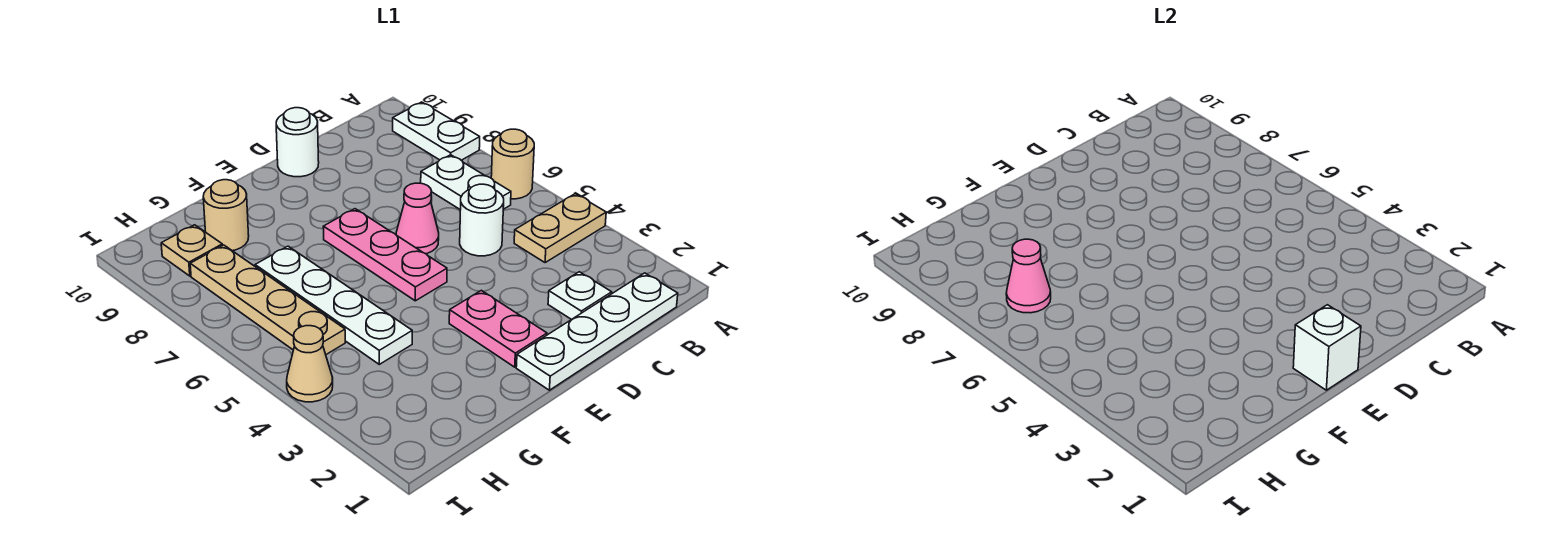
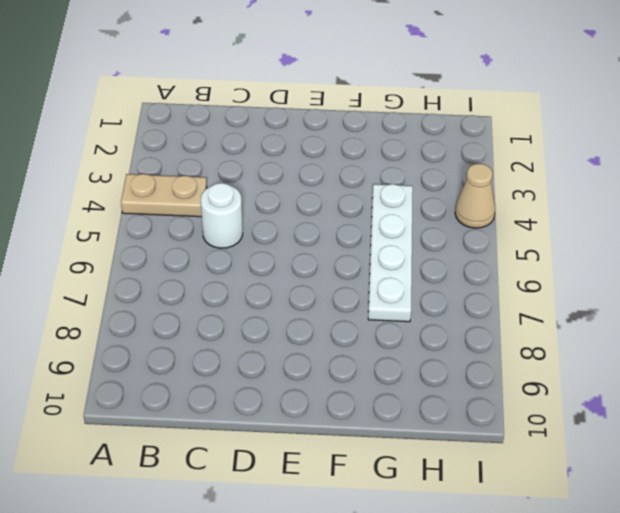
none -> tan round brick A6 level 1
none -> white plate A8:A9 level 1
none -> white plate B1:E1 level 1

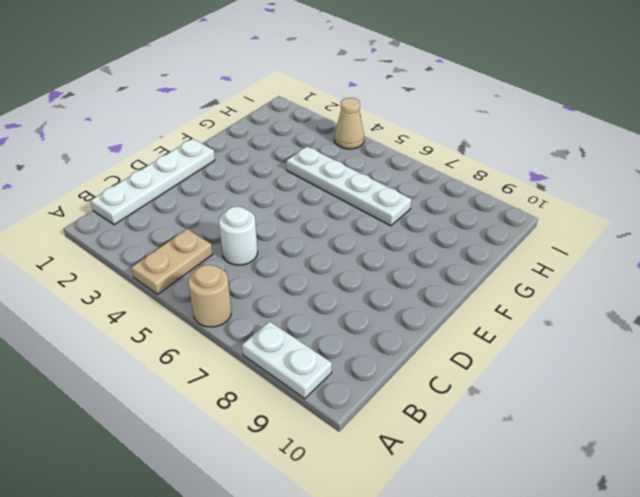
none -> white plate B6:B7 level 1
none -> white plate C2 level 1
none -> pink cone D6 level 1

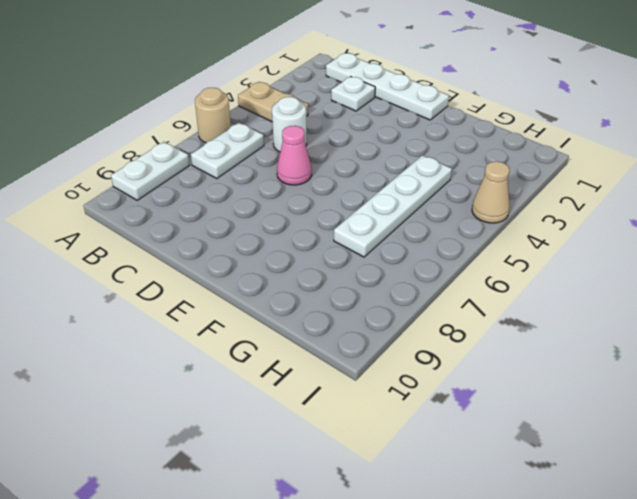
none -> white round brick D10 level 1
none -> pink plate E2:E3 level 1
none -> pink plate E5:E7 level 1

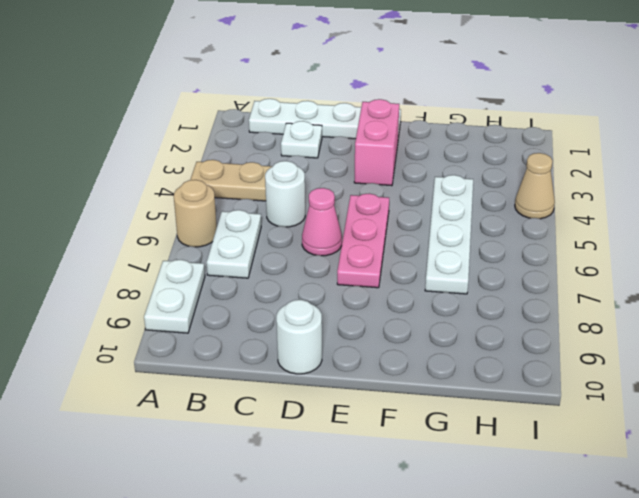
pink brick E2:E3 level 1 -> pink plate E2:E3 level 1
none -> tan round brick G9 level 1
none -> tan plate H5:H8 level 1
none -> tan plate H9 level 1

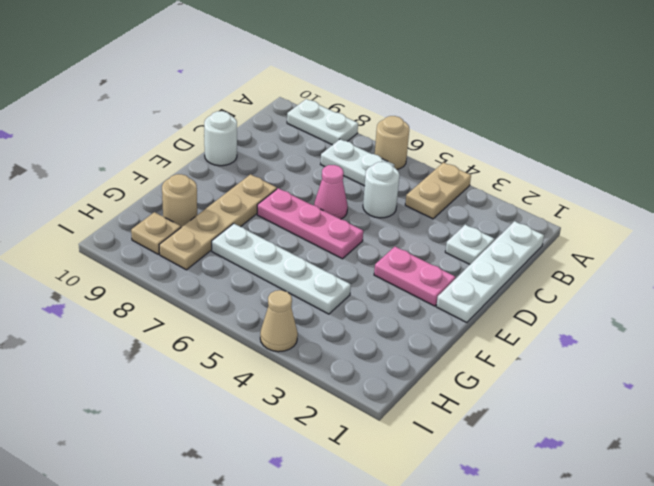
tan plate E8:H8 level 1 -> tan plate H5:H8 level 1
none -> white brick E1 level 2
none -> pink cone H7 level 2

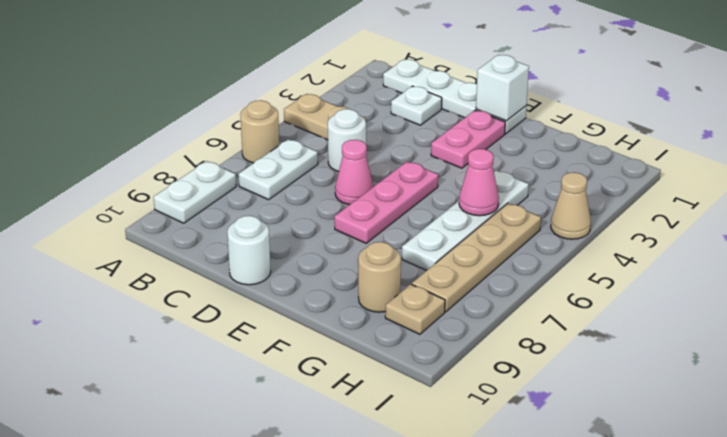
pink cone G5 level 2 -> pink cone H7 level 2

